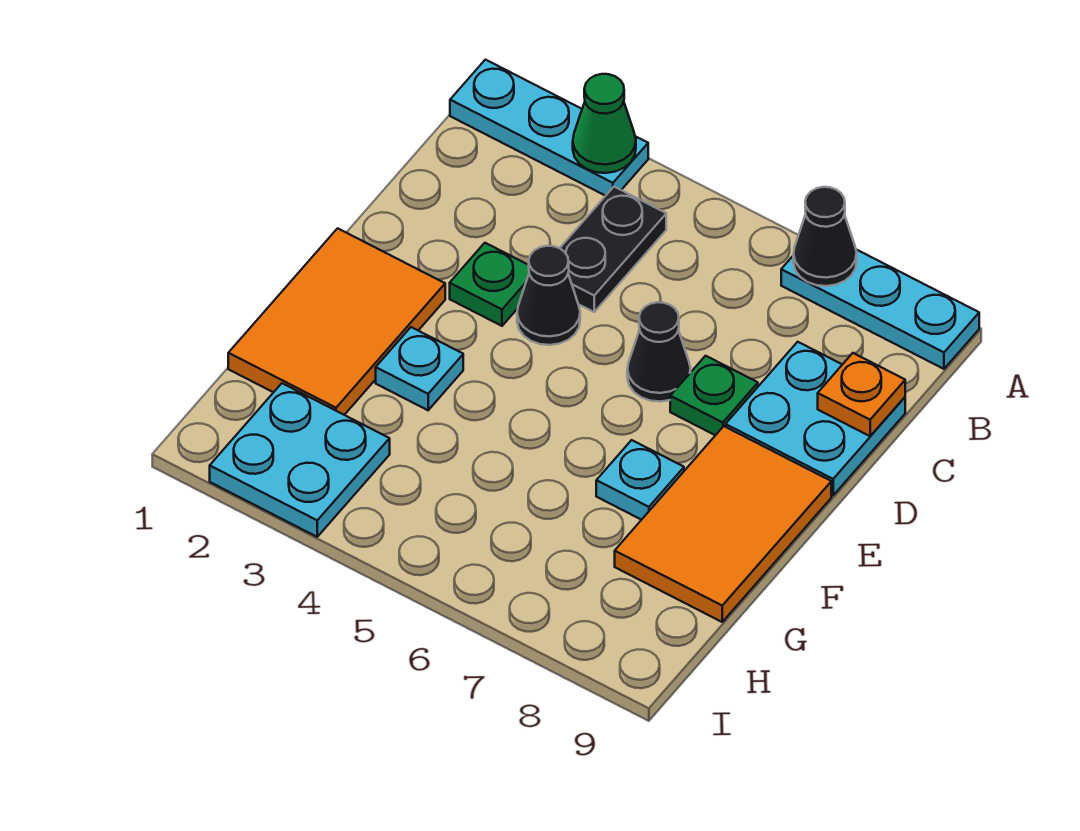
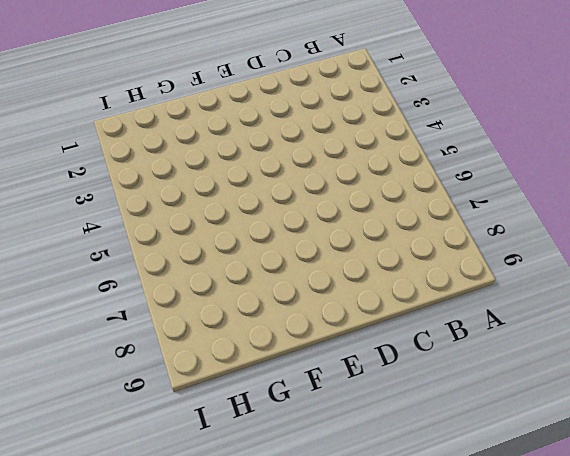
none -> cyan plate A1:A3 level 1
none -> cyan plate A7:A9 level 1
none -> black plate B4:C4 level 1

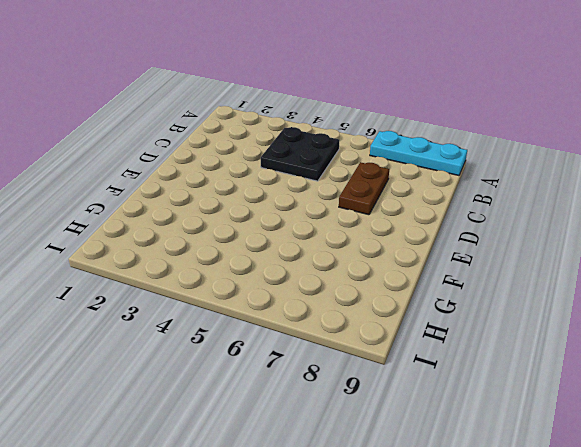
black plate B4:C5 level 1 -> black plate B4:C4 level 1
brown plate C7:D7 level 1 -> green plate D7 level 1
none -> cyan plate A1:A3 level 1
none -> cyan plate C8:D9 level 1
none -> green plate D3 level 1

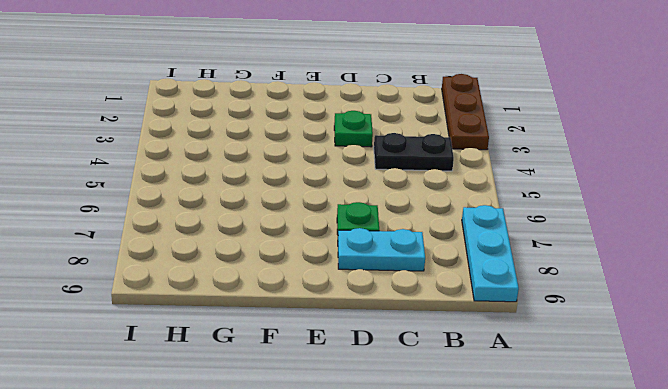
brown plate A1:A3 level 1 -> cyan plate A1:A3 level 1
cyan plate C8:D8 level 1 -> cyan plate C8:D9 level 1
none -> black cone D4 level 1
none -> black cone D6 level 1
none -> orange tile E1:G2 level 1

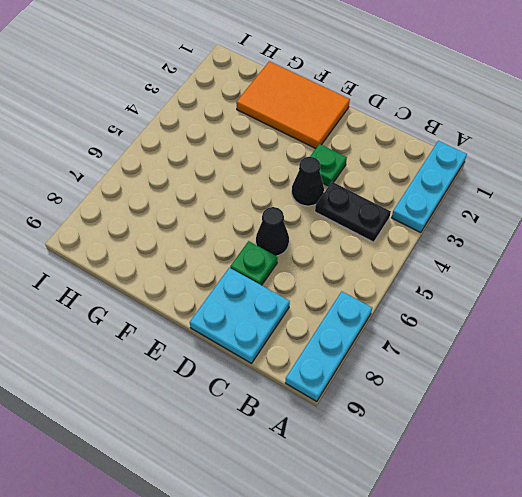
none -> orange tile E8:G9 level 1
none -> cyan plate F3 level 1
none -> cyan plate F7 level 1

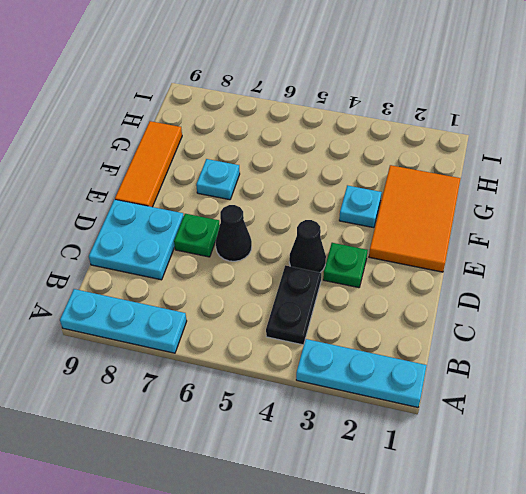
orange tile E9:G9 level 1 -> orange tile E8:G9 level 1
none -> cyan plate H2:I3 level 1
none -> green cone A3 level 2
none -> black cone A7 level 2

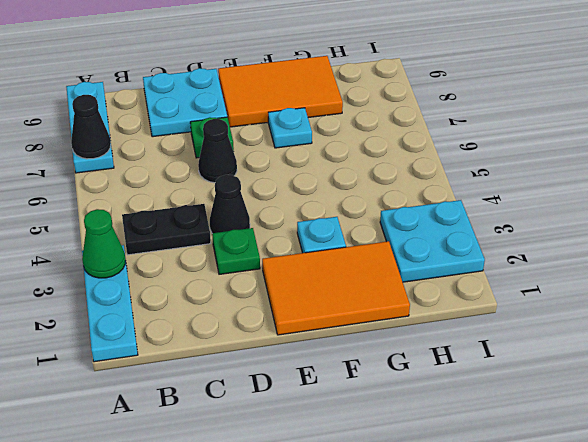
none -> orange plate C9 level 2

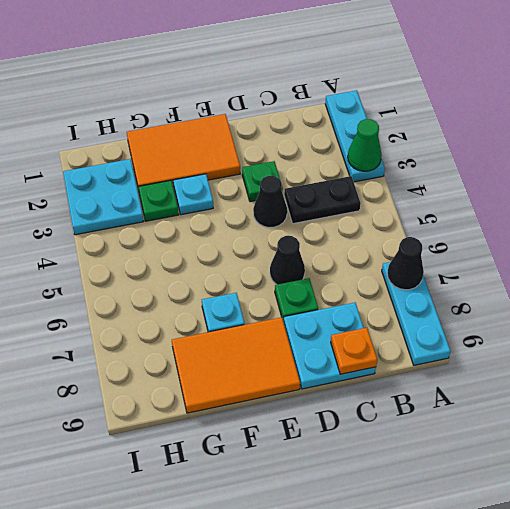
green plate G3 level 1 -> none

